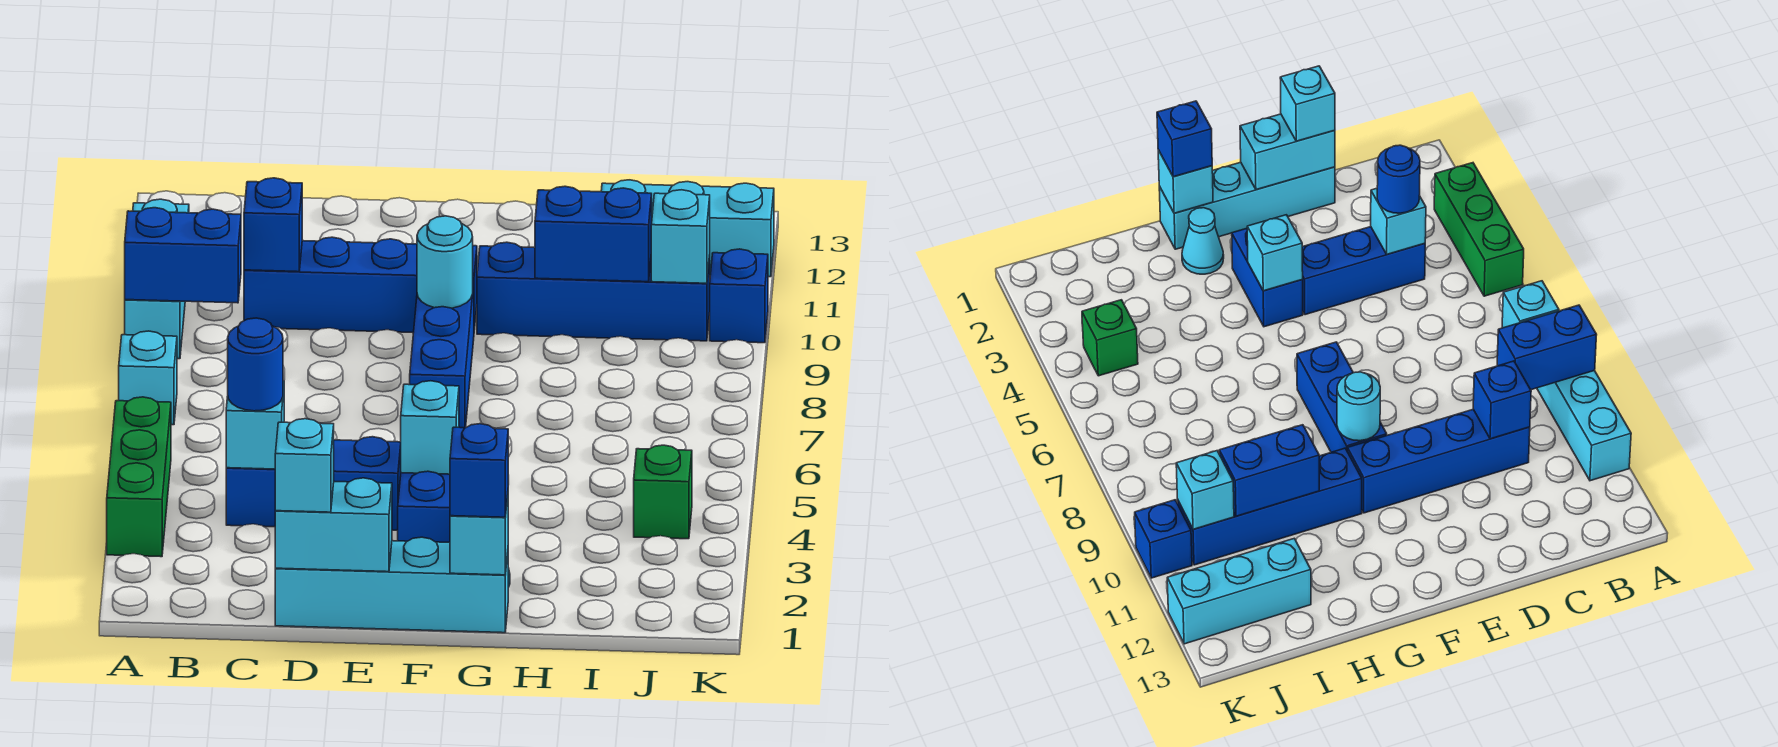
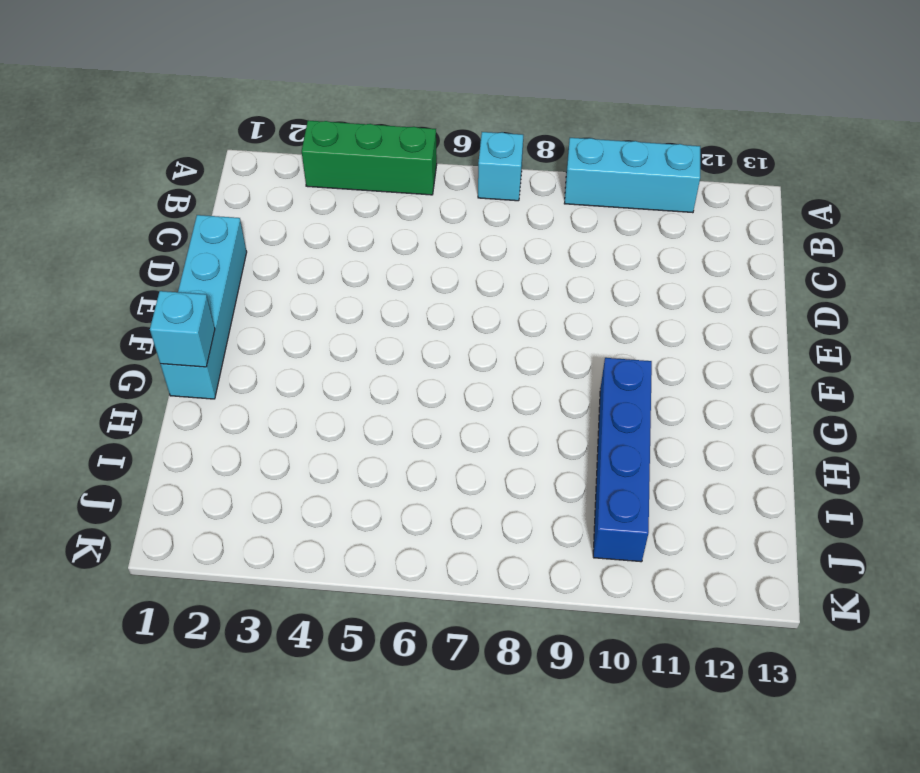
none -> blue brick C4:E4 level 1
none -> blue brick C10:F10 level 1
none -> blue brick F3:F4 level 1

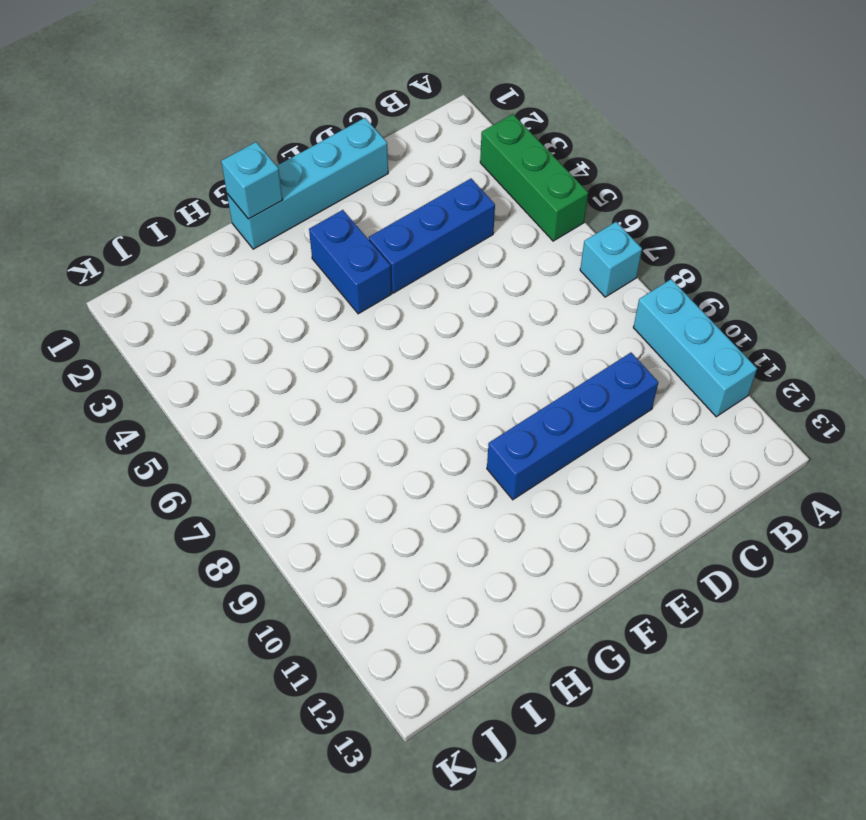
none -> blue brick F7:F9 level 1
none -> cyan cone G2 level 1
none -> blue brick G10:J10 level 1

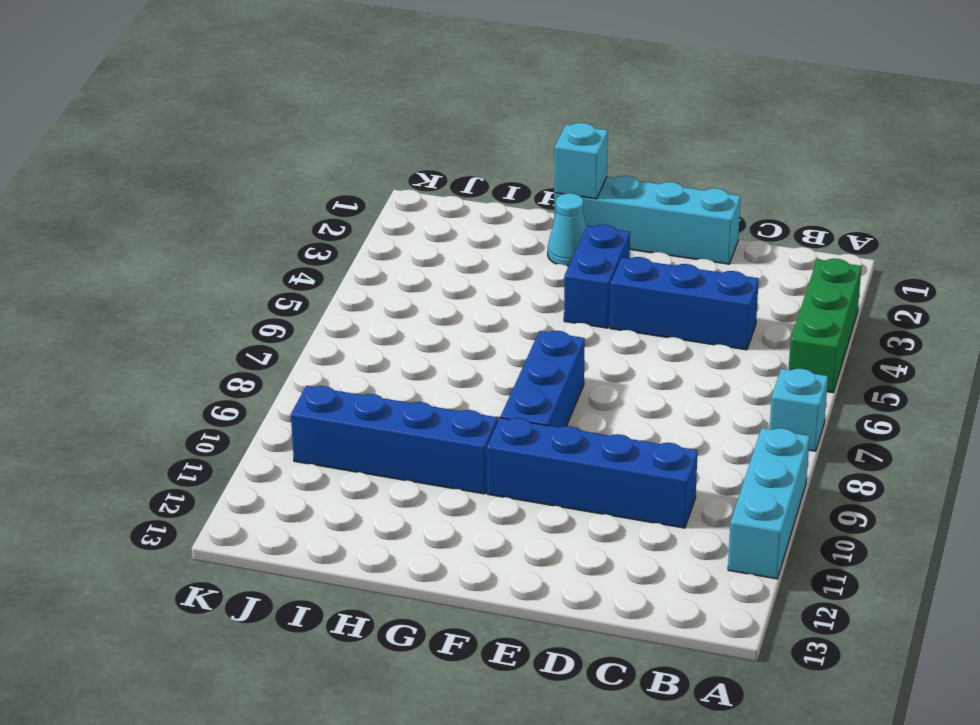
none -> cyan brick I12:K12 level 1
none -> green brick J4 level 1
none -> blue brick K10 level 1

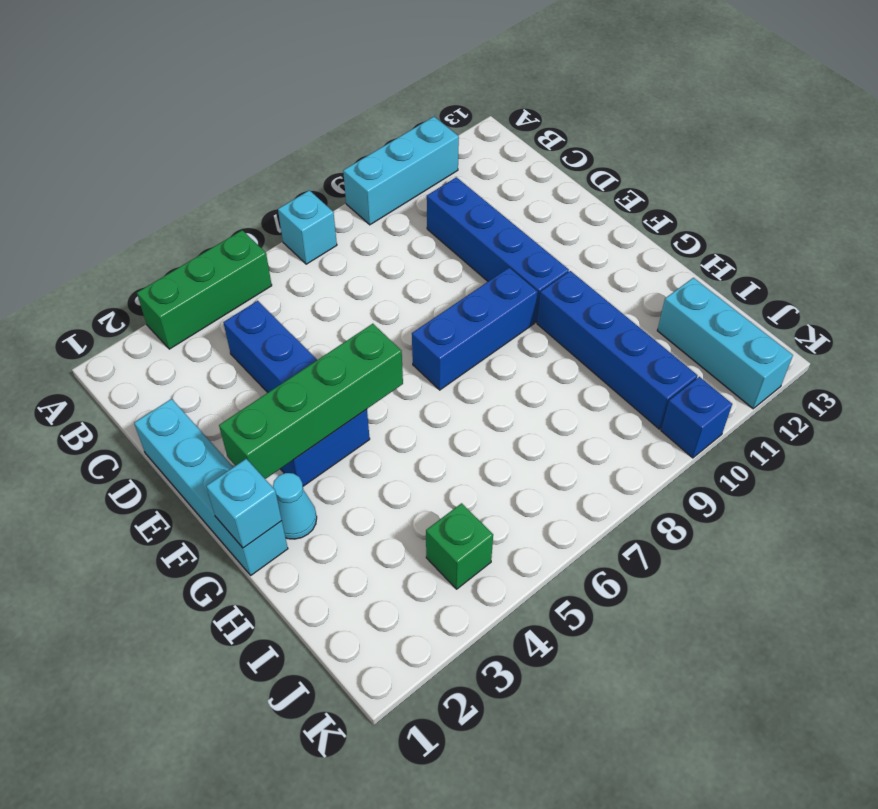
green brick F2:F5 level 2 -> cyan brick F4 level 2
none -> blue brick A9:B9 level 2
none -> cyan brick C4 level 2
none -> blue brick C10 level 2

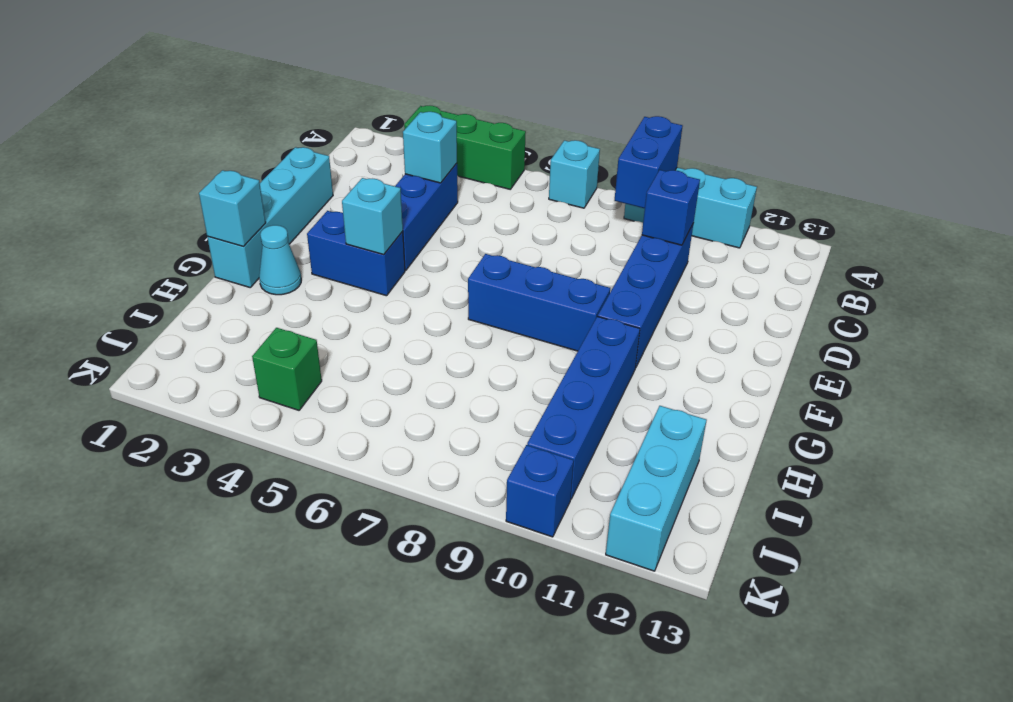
none -> cyan brick D1:E1 level 2
none -> cyan round brick F9 level 2
none -> blue brick H10:I10 level 2

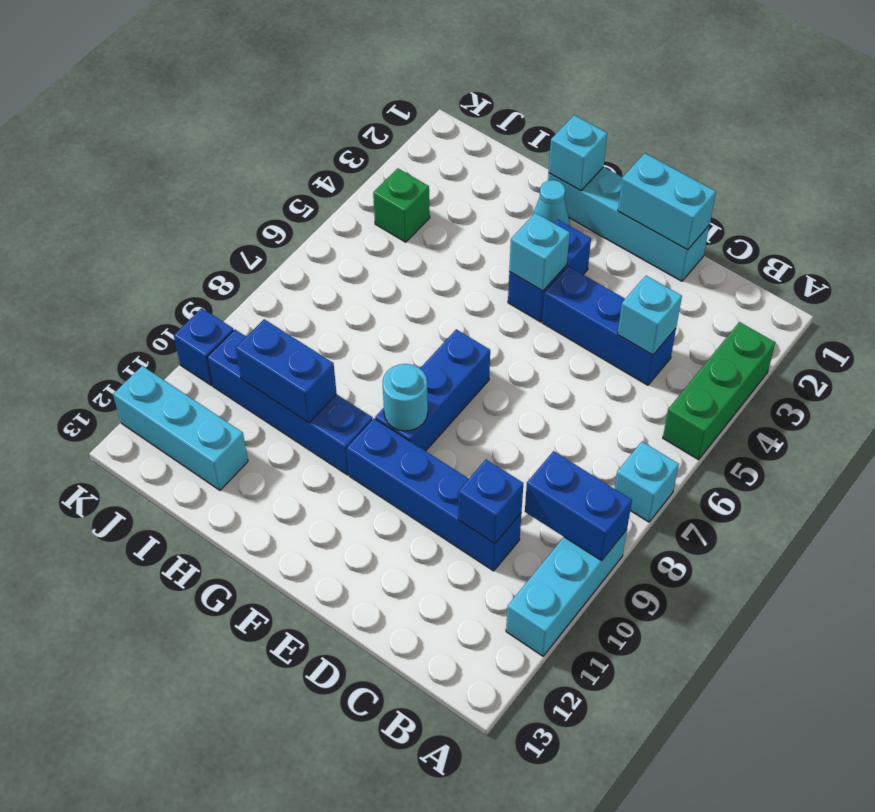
none -> cyan brick J10 level 2
none -> blue round brick C4 level 3
none -> cyan brick D1 level 3

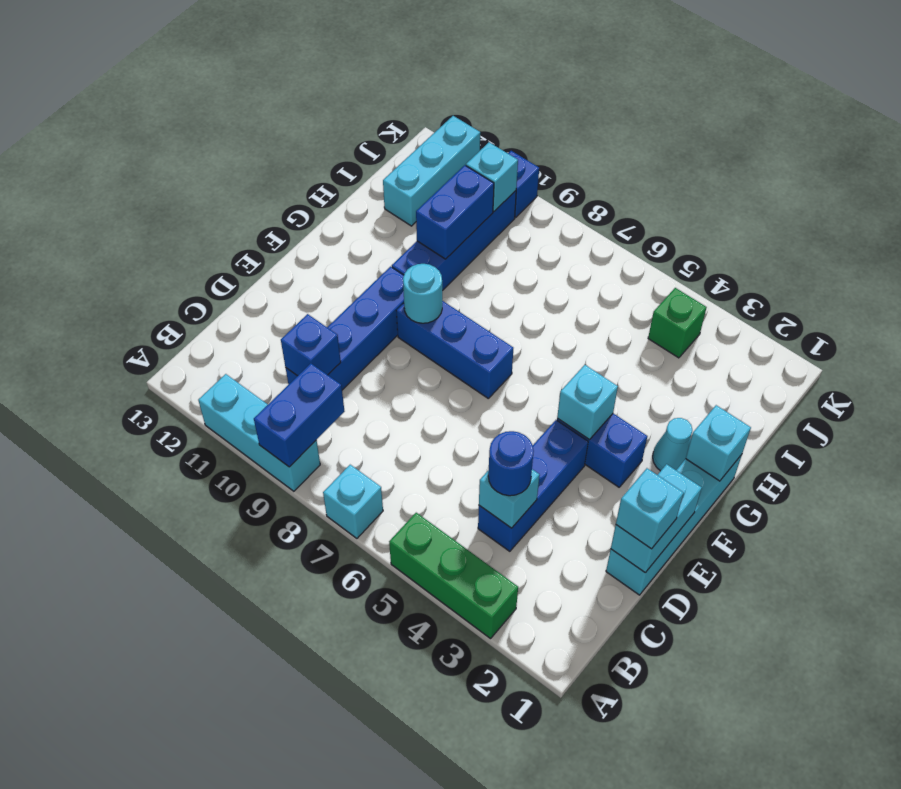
none -> blue brick G1 level 3

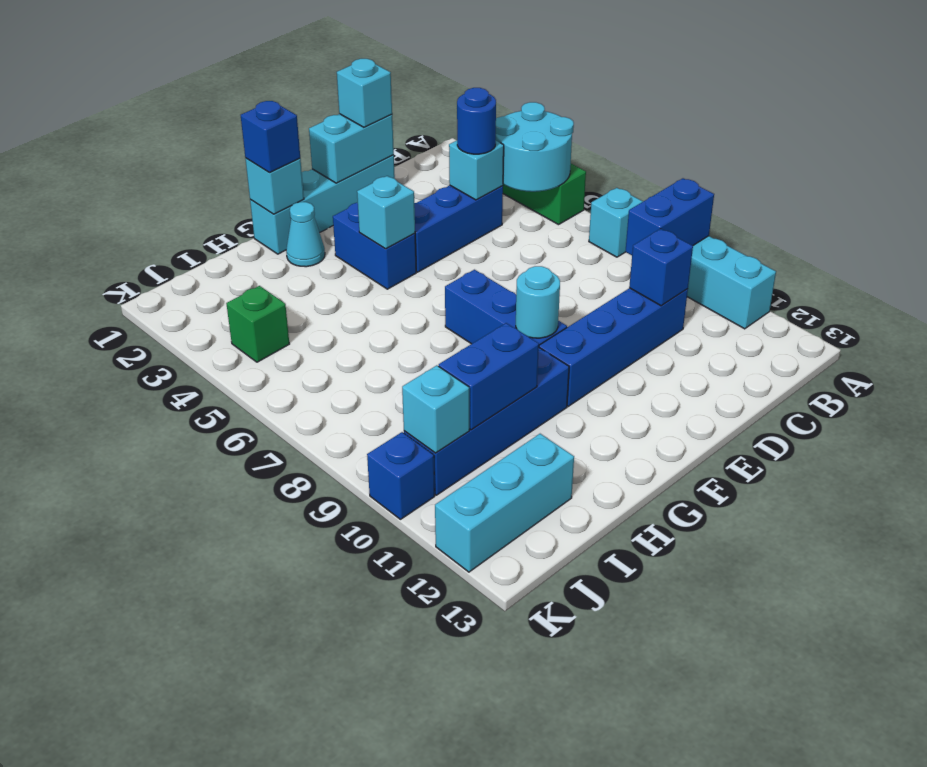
cyan round brick A4:B5 level 2 -> none

